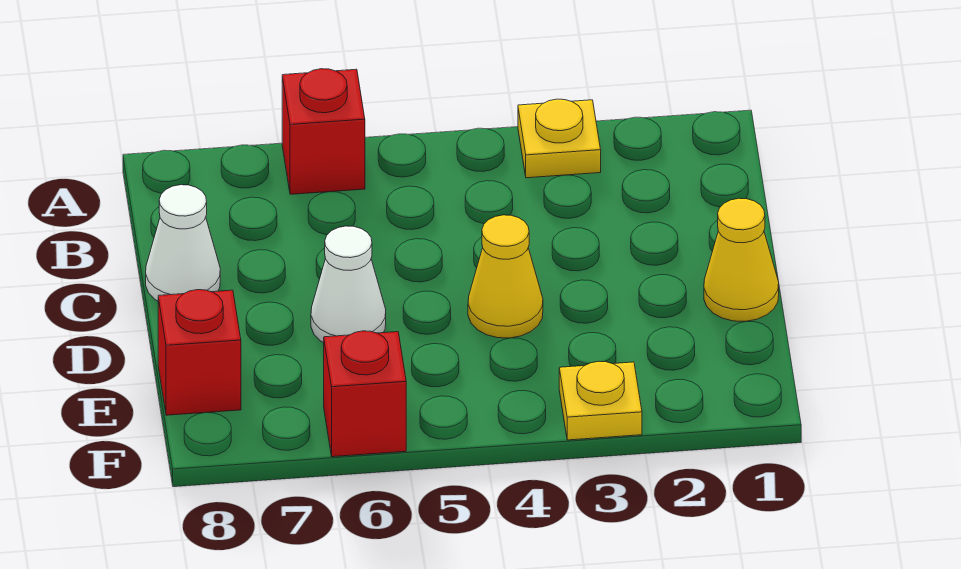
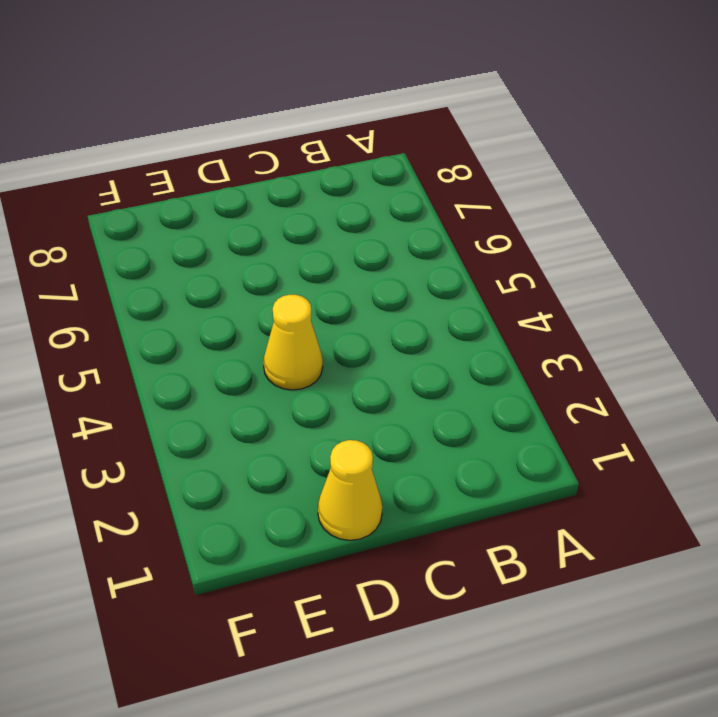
none -> yellow plate A3 level 1
none -> red brick A6 level 1

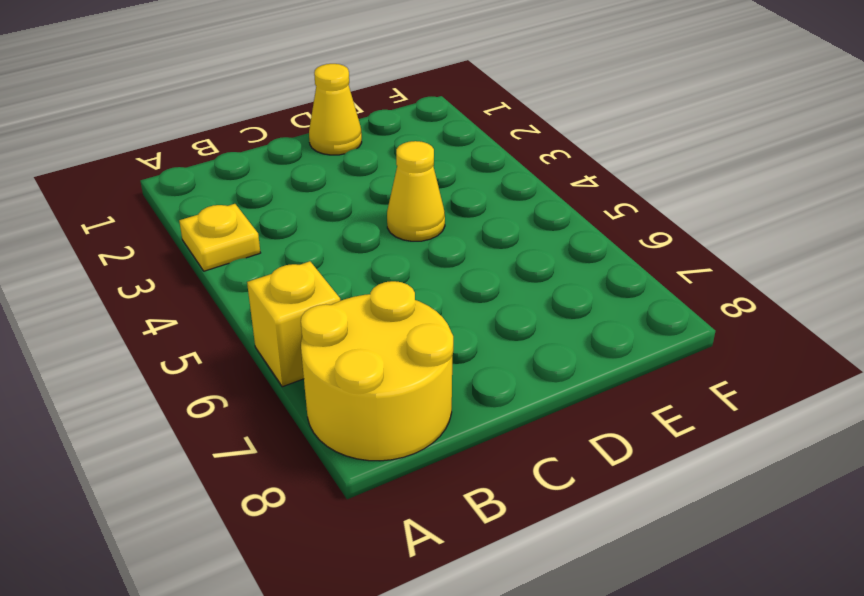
yellow brick A6 level 1 -> red brick A6 level 1
yellow round brick A7:B8 level 1 -> none
none -> white cone C8 level 1
none -> white cone D6 level 1

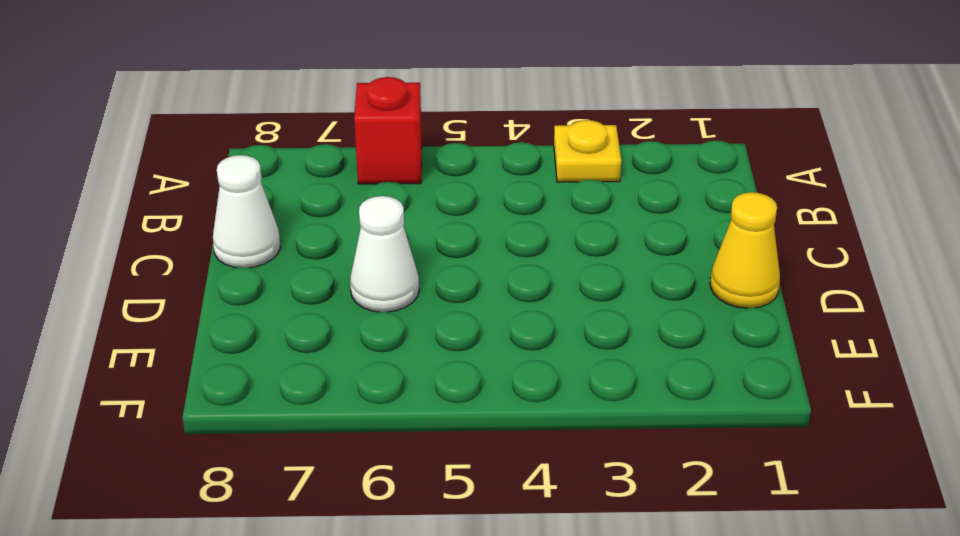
none -> yellow cone D4 level 1
none -> red brick E8 level 1

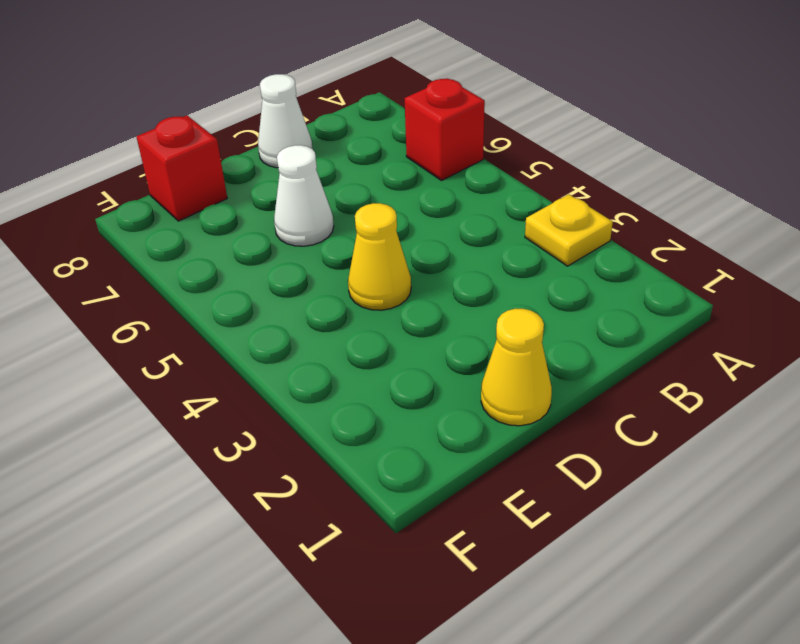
none -> yellow plate F3 level 1
none -> red brick F6 level 1

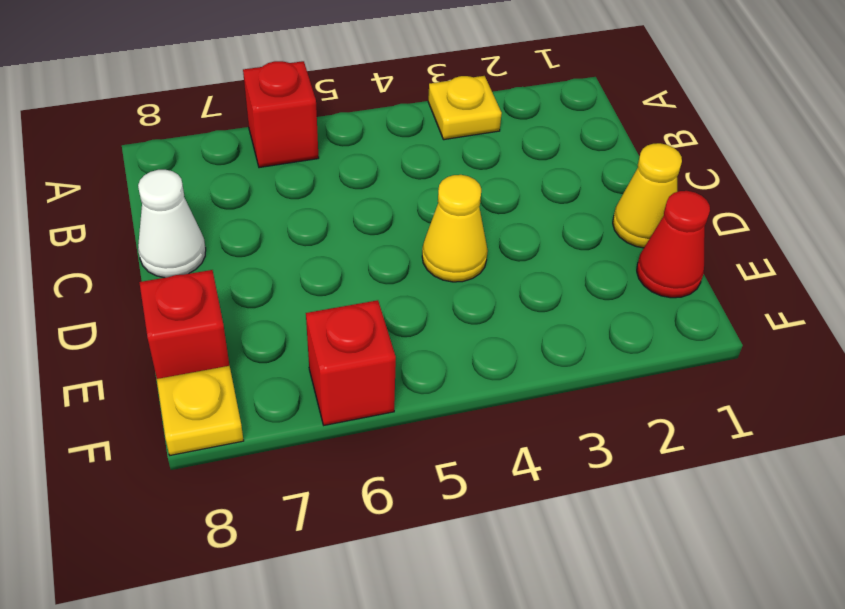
red cone E1 level 1 -> none
yellow plate F8 level 1 -> yellow plate F3 level 1
none -> white cone D6 level 1

